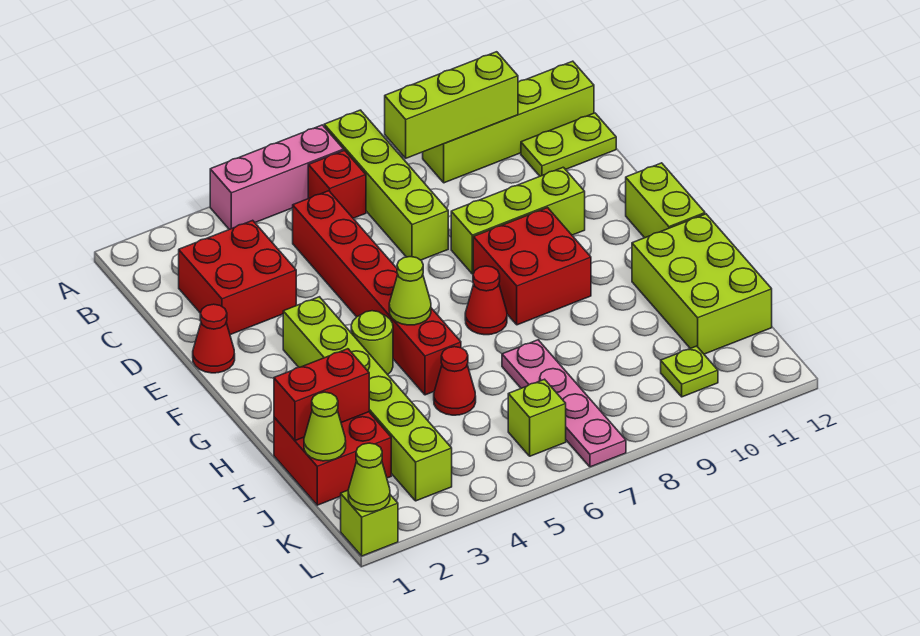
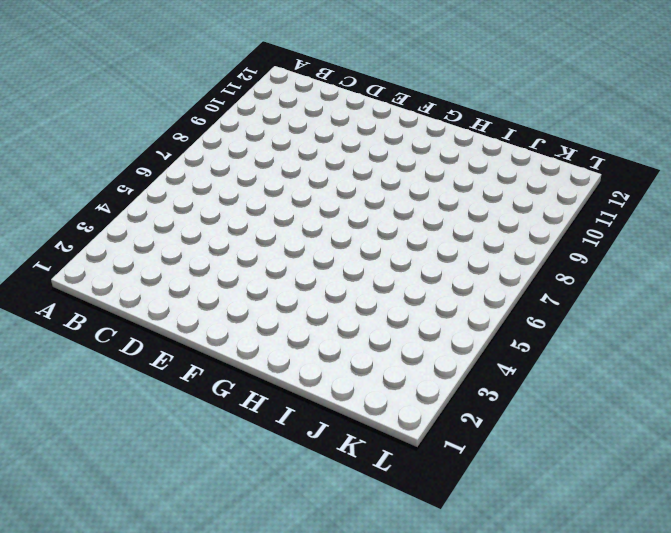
none -> pink brick A4:A6 level 1
none -> lime brick A7:D7 level 1
none -> red brick B6 level 1

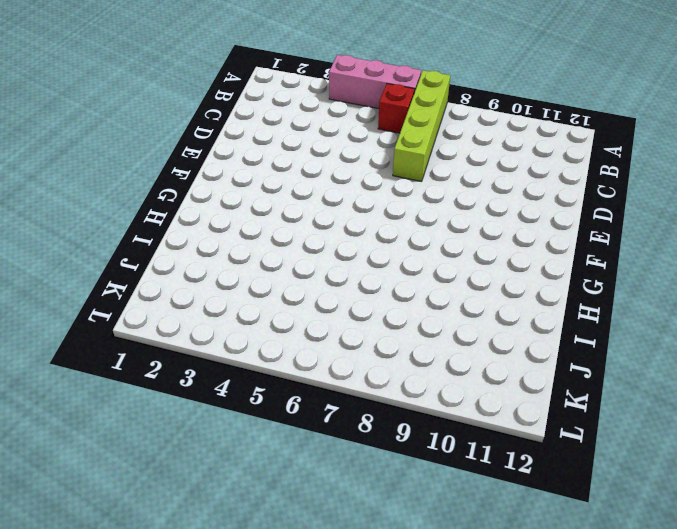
none -> lime brick B9:B12 level 1
none -> red brick C2:D3 level 1
none -> red brick C5:H5 level 1

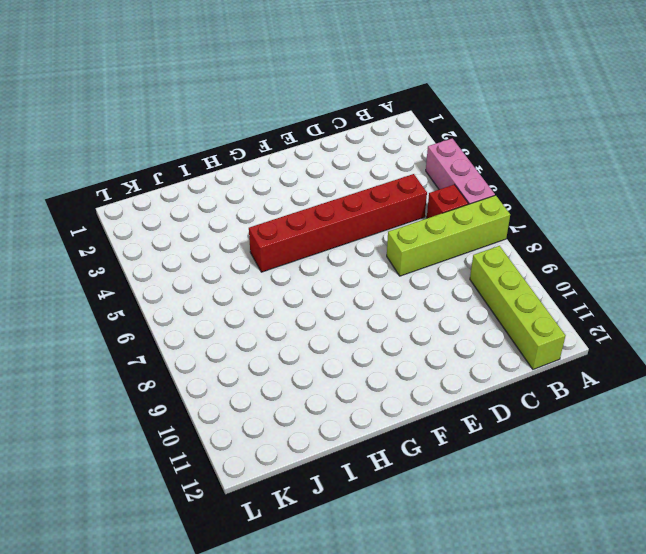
none -> red brick C2:D3 level 1
none -> lime plate C11:C12 level 1
none -> red cone E1 level 1

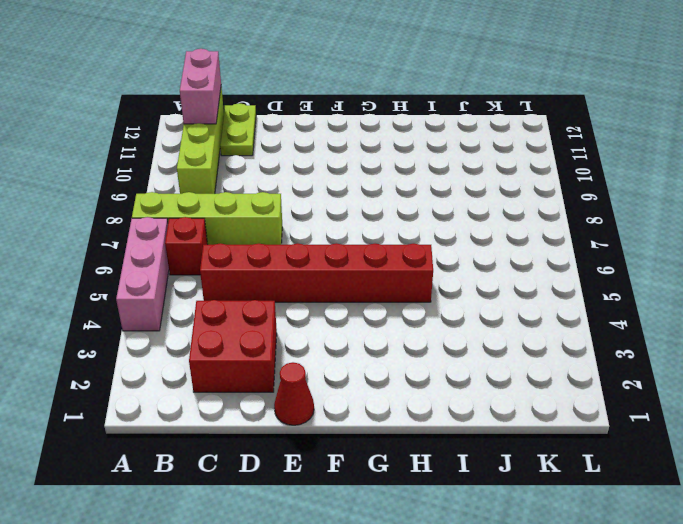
pink brick B11:B12 level 2 -> none
none -> lime brick E8:E10 level 1
none -> lime brick F3:K3 level 1
none -> red brick F8:G9 level 1

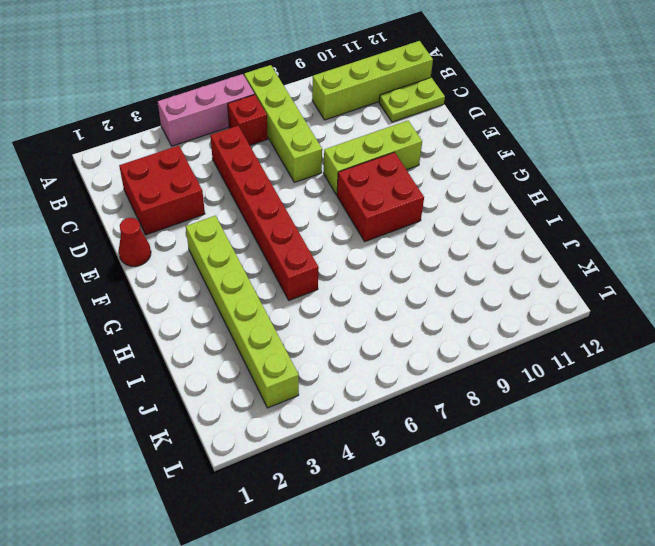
none -> lime brick F12:G12 level 1
none -> lime round brick G4 level 1
none -> red cone G7 level 1

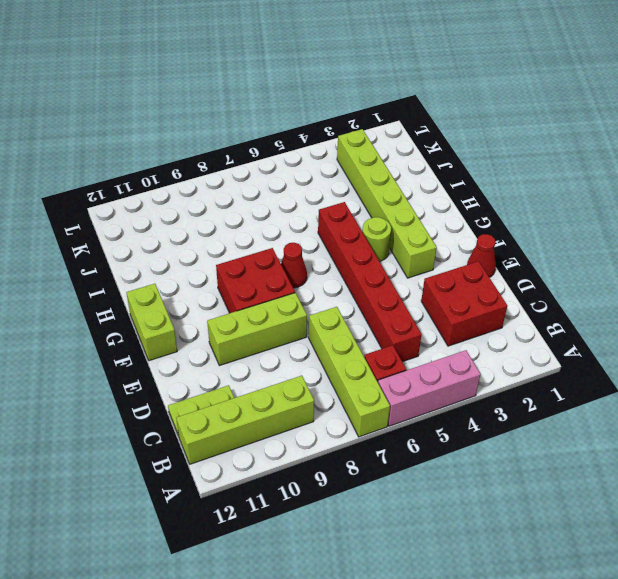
none -> lime brick H11:J12 level 1
none -> red brick I1:J2 level 1
none -> red cone I5 level 1

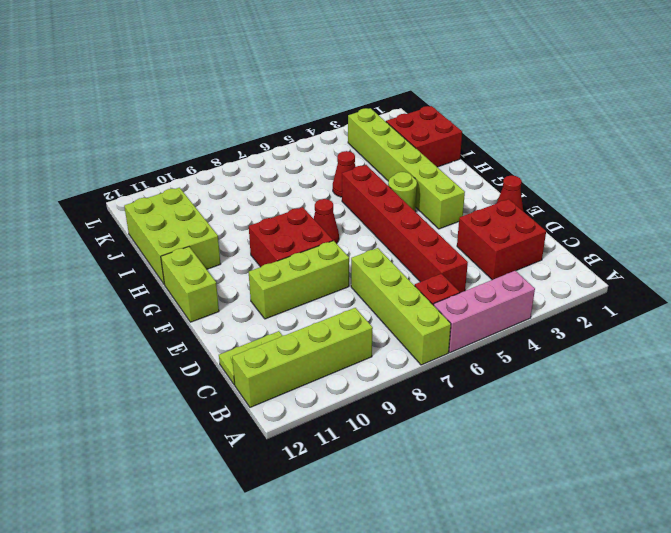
none -> pink plate I7:L7 level 1
none -> lime brick K6 level 1
none -> lime plate K10 level 1

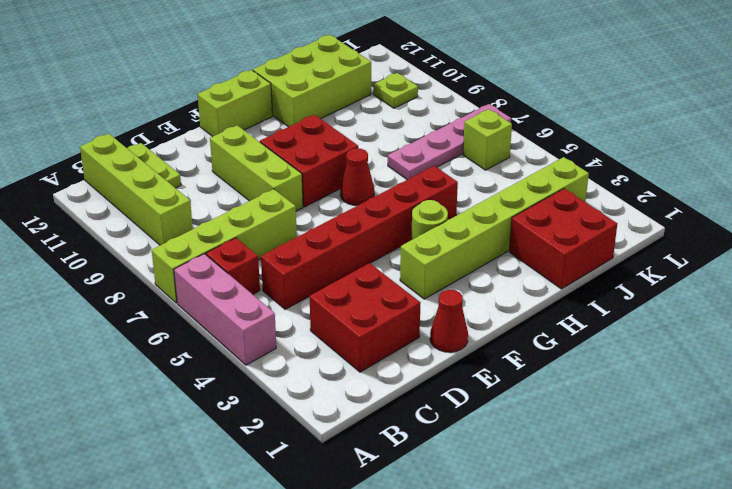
none -> red cone I5 level 1
none -> lime brick L1 level 1
none -> lime brick B8:B10 level 2

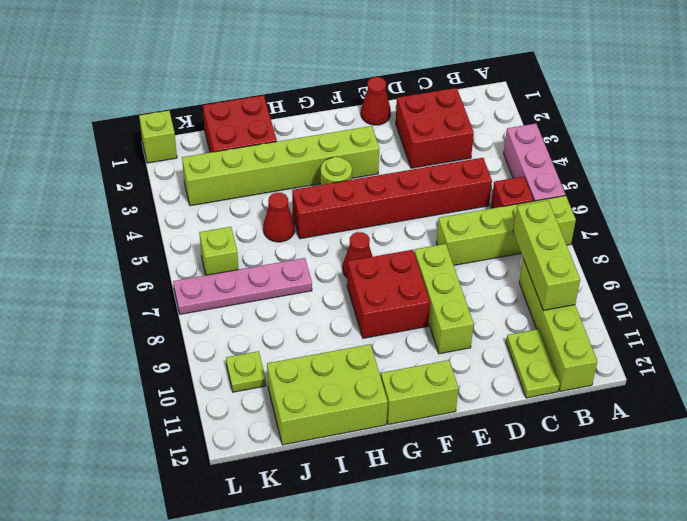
none -> lime cone G5 level 2
none -> red brick I1:I2 level 2
none -> lime cone J1 level 2

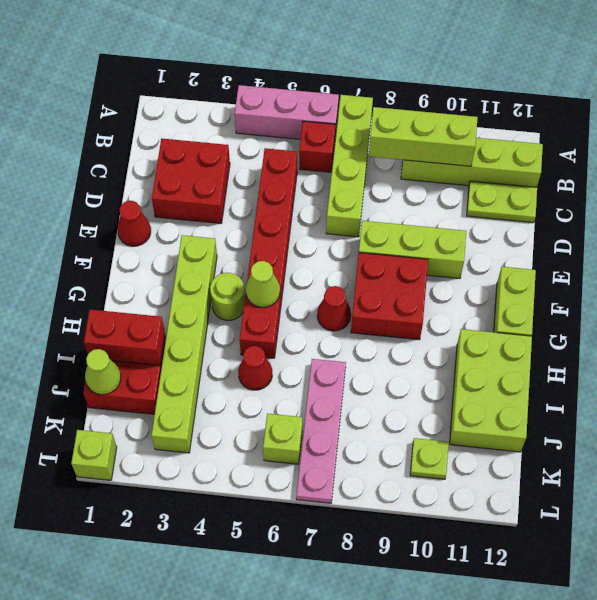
none -> lime cone L1 level 2

